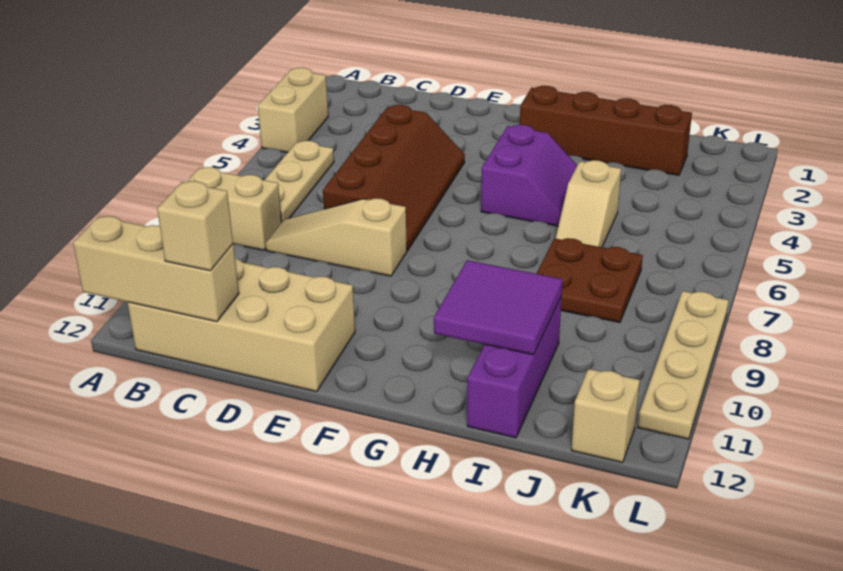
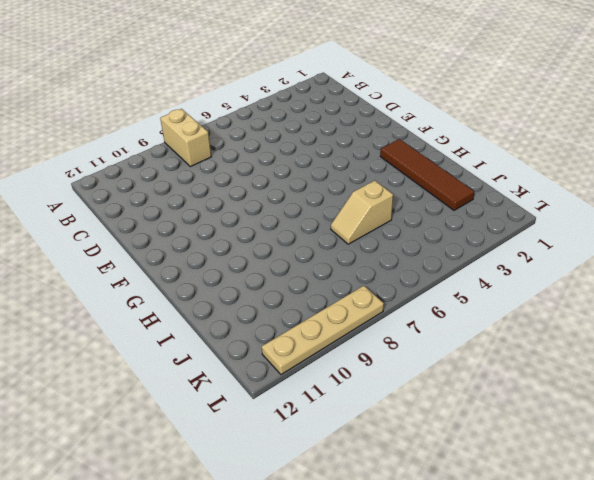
brown tile G2:J2 level 1 -> brown brick G2:J2 level 1
none -> tan brick A3:A4 level 1
none -> tan plate B5:B7 level 1
none -> tan brick B11:E12 level 1

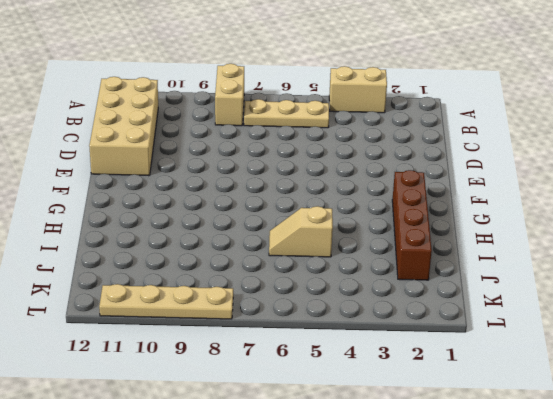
none -> tan slope C8:E8 level 1 top E
none -> brown slope D4:E7 level 1 top D
none -> purple slope G4:H5 level 1 top G

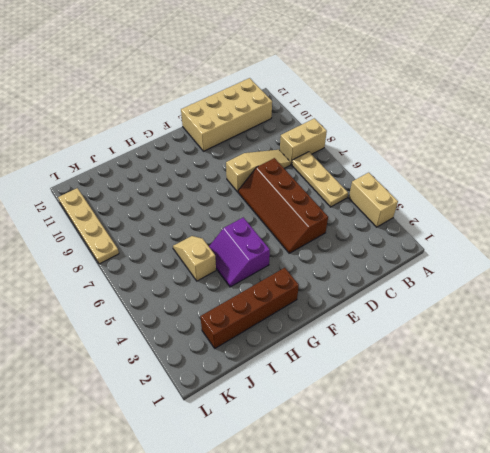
none -> brown plate I7:J8 level 1
none -> purple brick I10:I12 level 1
none -> tan brick K12 level 1

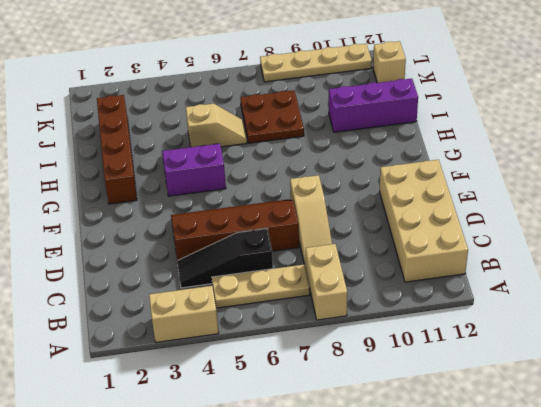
black slope C4:C6 level 1 top 6 -> none
none -> tan brick A12:C12 level 2
none -> purple tile H10:I11 level 2
none -> tan brick C12 level 3

